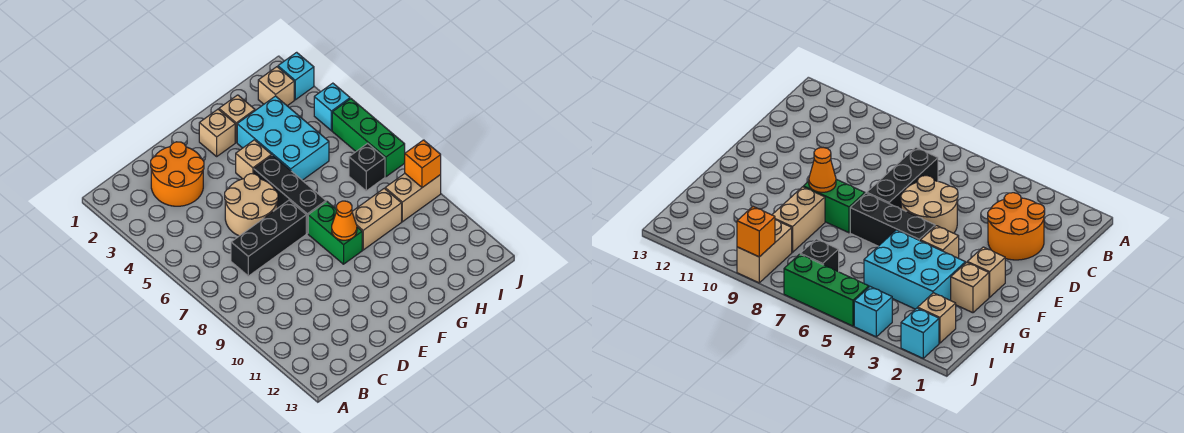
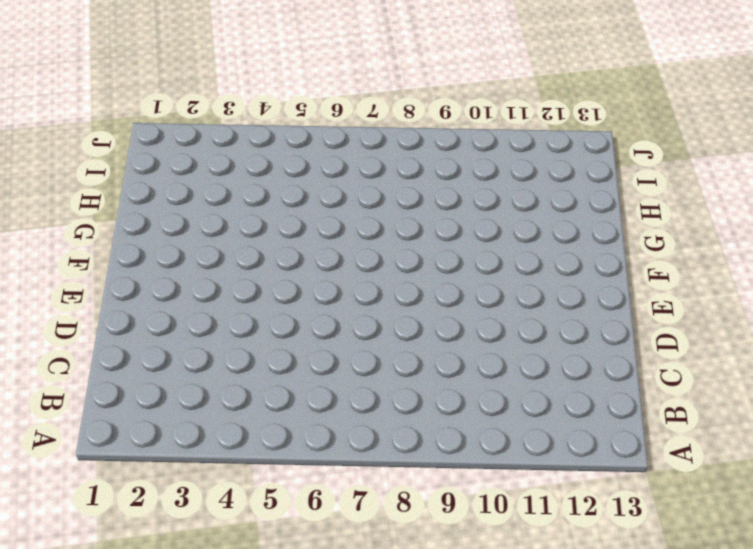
none -> orange round brick C2:D3 level 1
none -> black brick C7:E7 level 1
none -> tan round brick D5:E6 level 1

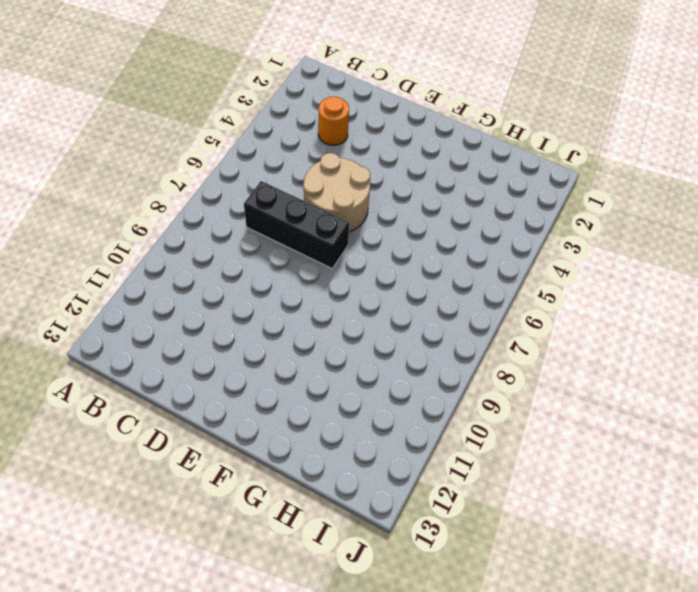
orange round brick C3 level 1 -> orange round brick C2:D3 level 1
none -> tan brick F2 level 1
none -> tan brick F4 level 1
none -> black brick F5:F7 level 1

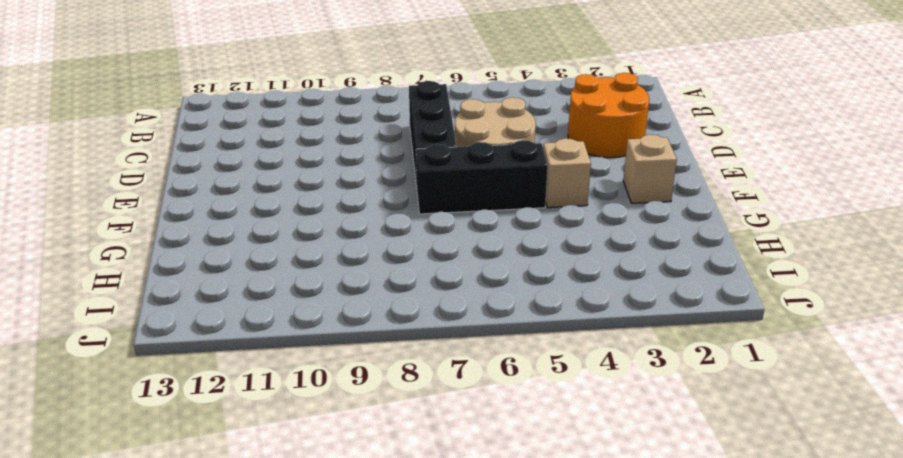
none -> green brick F8:F9 level 1
none -> tan brick G2 level 1
none -> cyan brick G3:H5 level 1

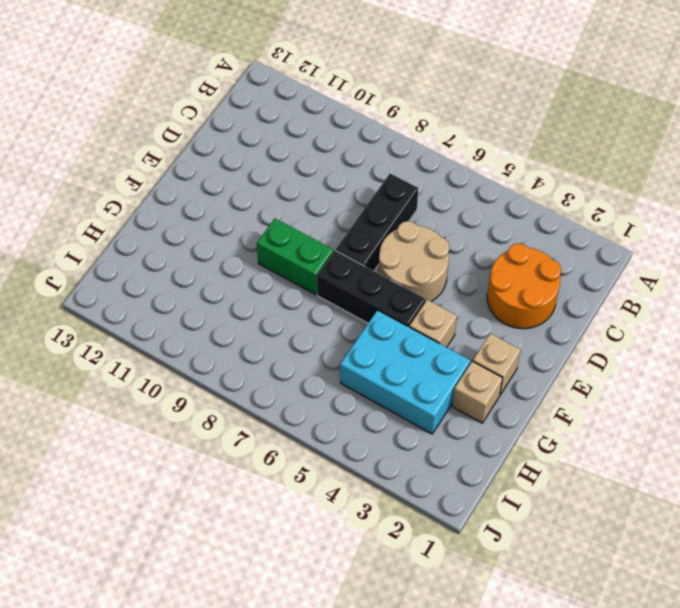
none -> tan brick G9:H9 level 1
none -> tan brick I2 level 1
none -> black brick I7 level 1

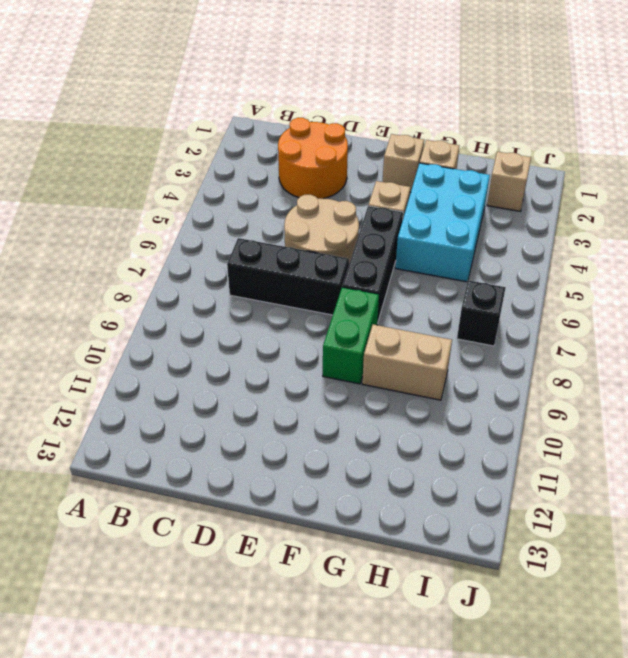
none -> tan brick I9:J9 level 1
none -> cyan brick J2 level 1
none -> cyan brick J4 level 1

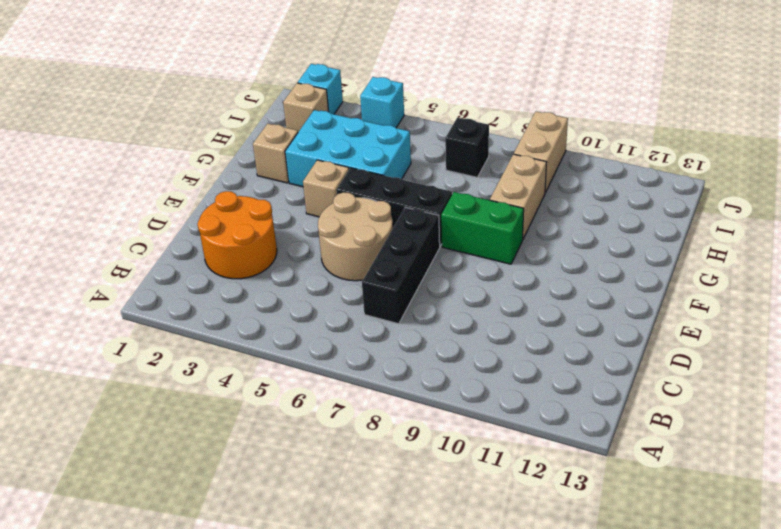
none -> tan brick F2 level 1
none -> green brick J5:J7 level 1
none -> orange cone F9 level 2

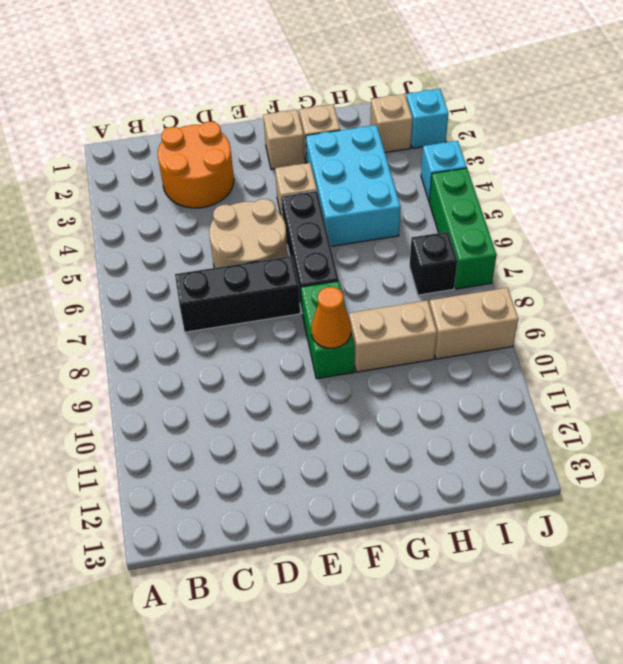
none -> orange brick J9 level 2

